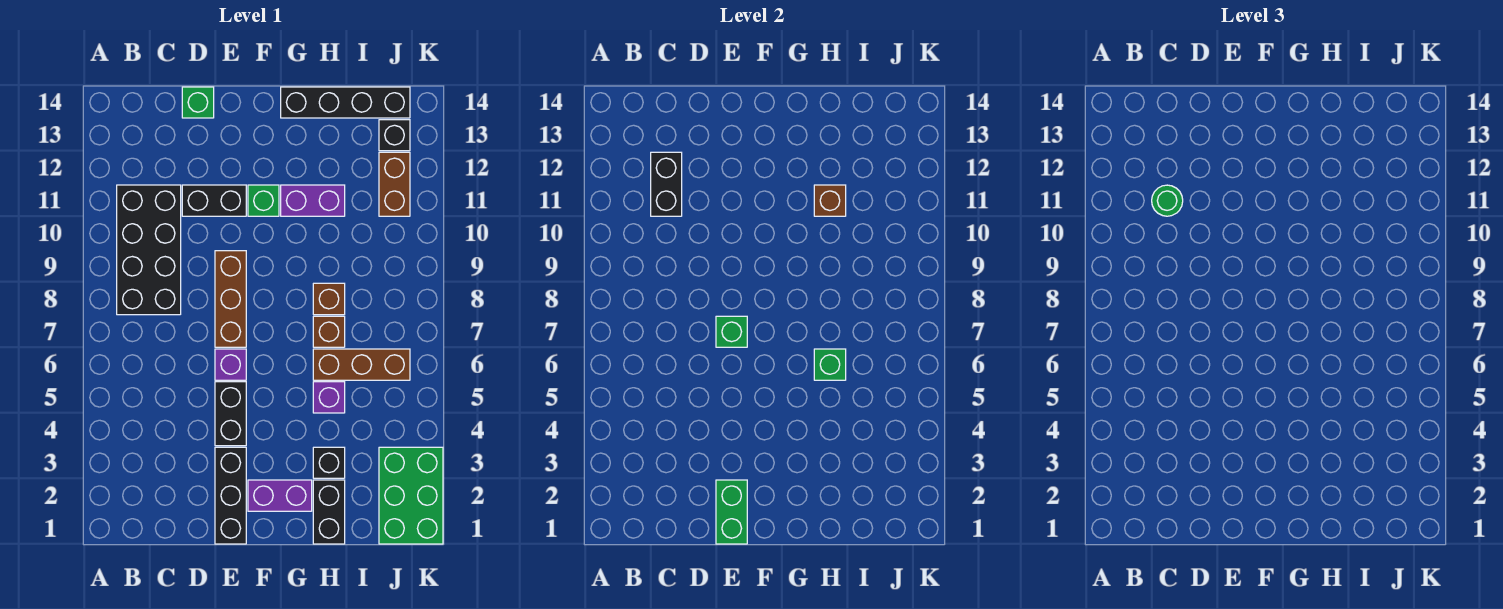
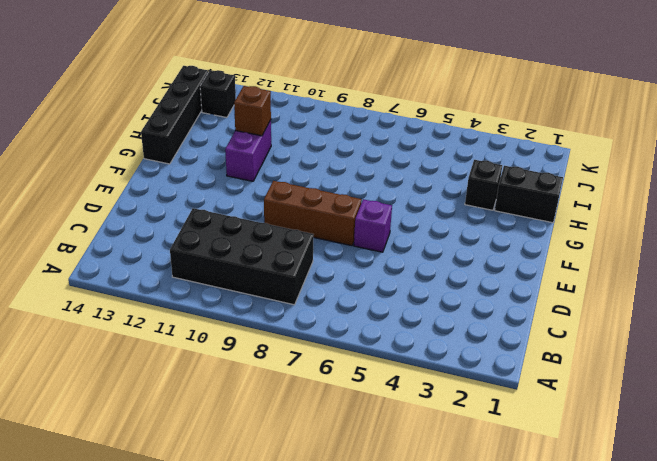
none -> black brick D11:E11 level 1
none -> green brick D14 level 1
none -> black brick E1:E3 level 1

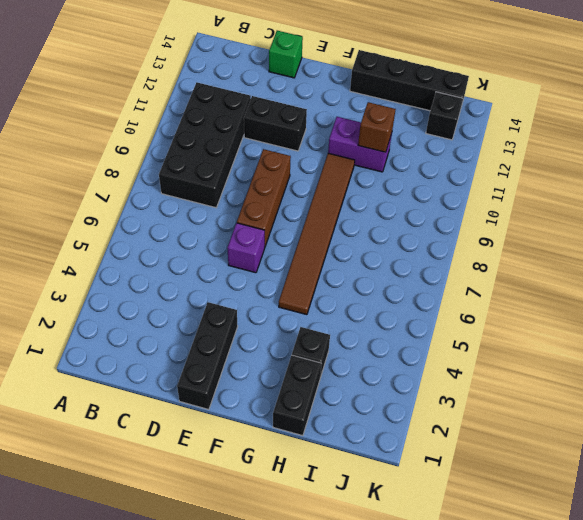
brown tile G5:G10 level 1 -> none
none -> black brick E4:E5 level 1
none -> purple brick F2:G2 level 1
none -> green brick F11 level 1

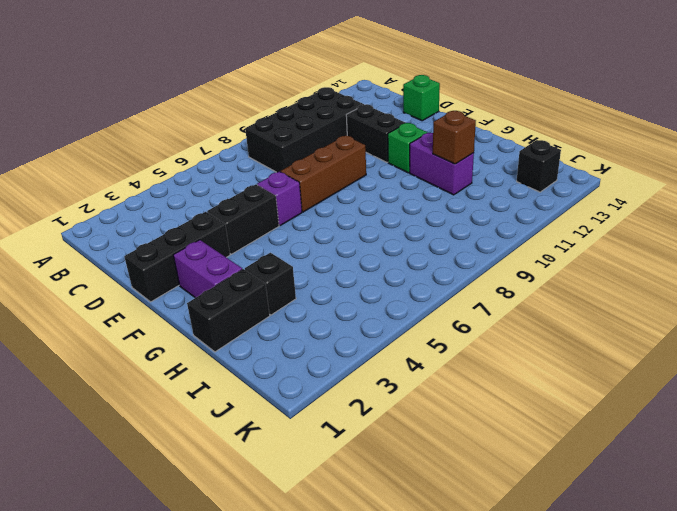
none -> black brick G14:J14 level 1
none -> purple brick H5 level 1
none -> brown brick H6:J6 level 1

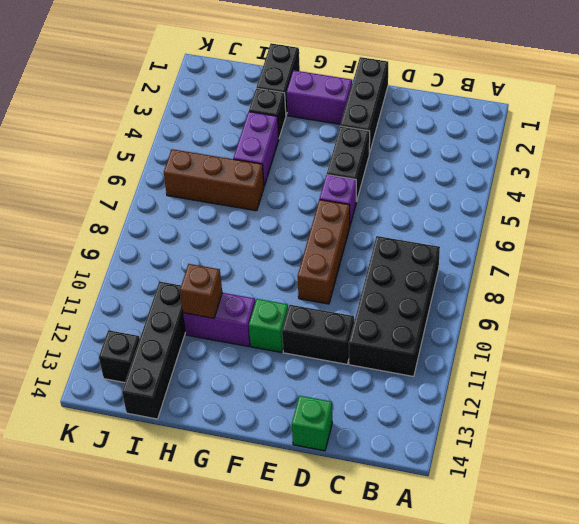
purple brick H4:H5 level 1 -> purple brick H5 level 1
black brick I11:I14 level 1 -> black brick G14:J14 level 1
none -> brown brick H7 level 1
none -> brown brick H8 level 1
none -> green brick J1:K3 level 1

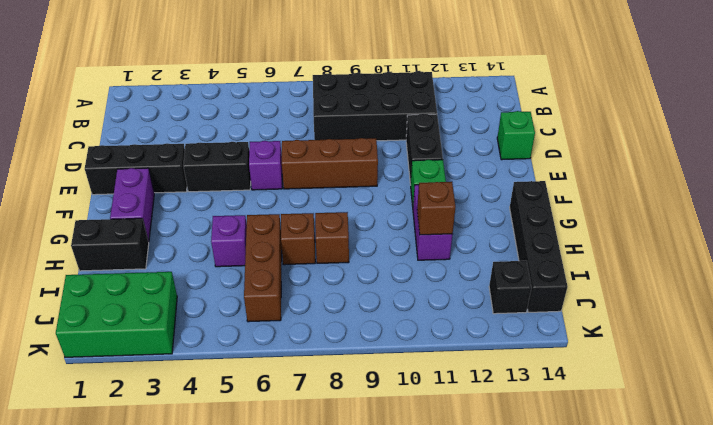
none -> black brick H3 level 1
none -> brown brick J11:J12 level 1
none -> black brick C11:C12 level 2

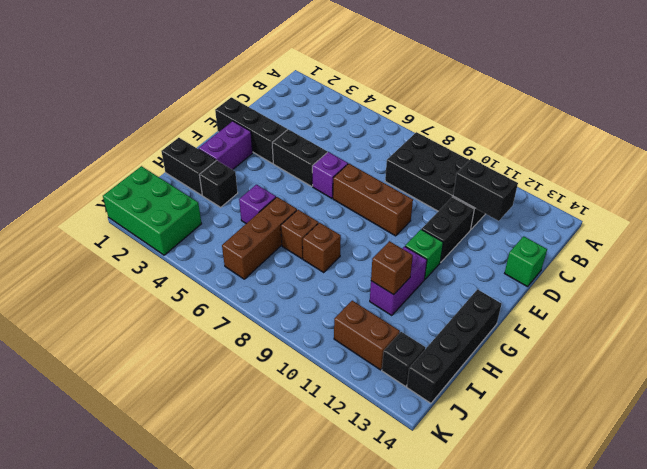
none -> green brick E1:E2 level 2
none -> green brick E7 level 2
none -> green brick H6 level 2

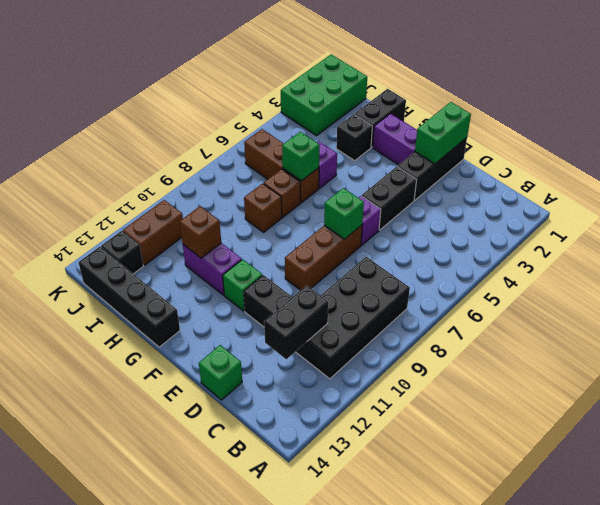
none -> green round brick C11 level 3

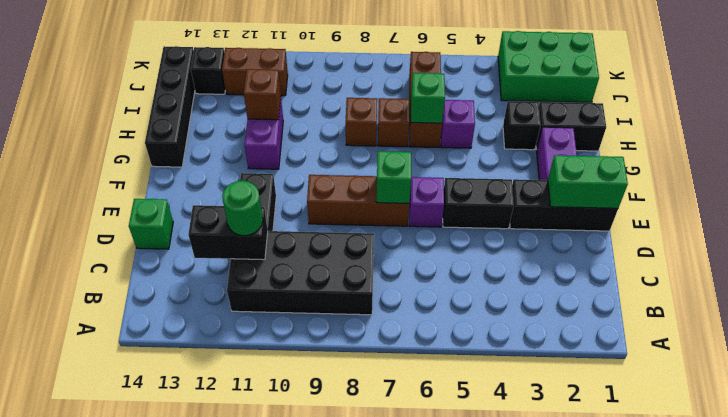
none -> green brick F11 level 1

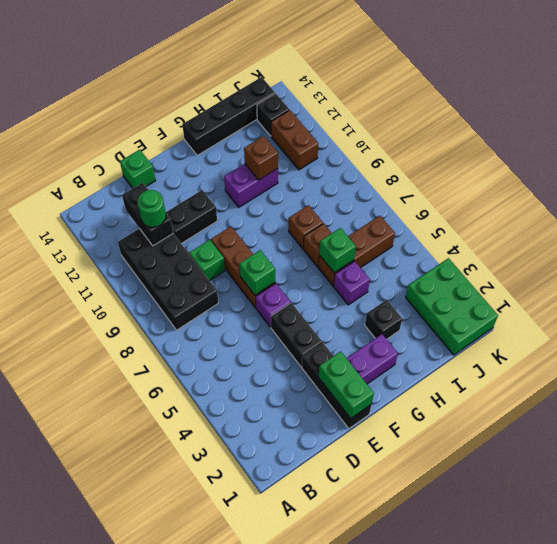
green brick D9 level 1 -> green brick F11 level 1
none -> black brick H1:H2 level 1

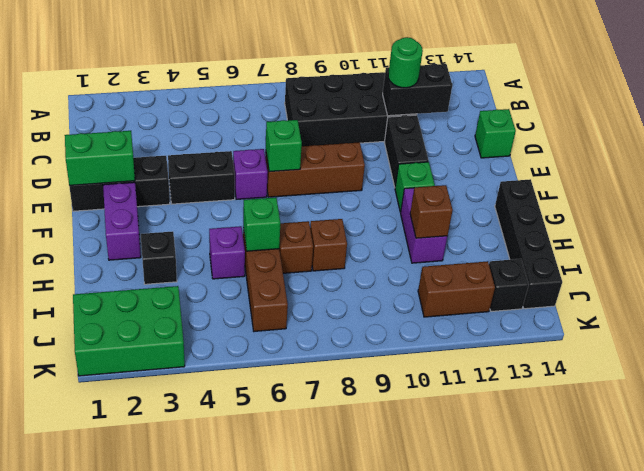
none -> black brick H1:H2 level 1

